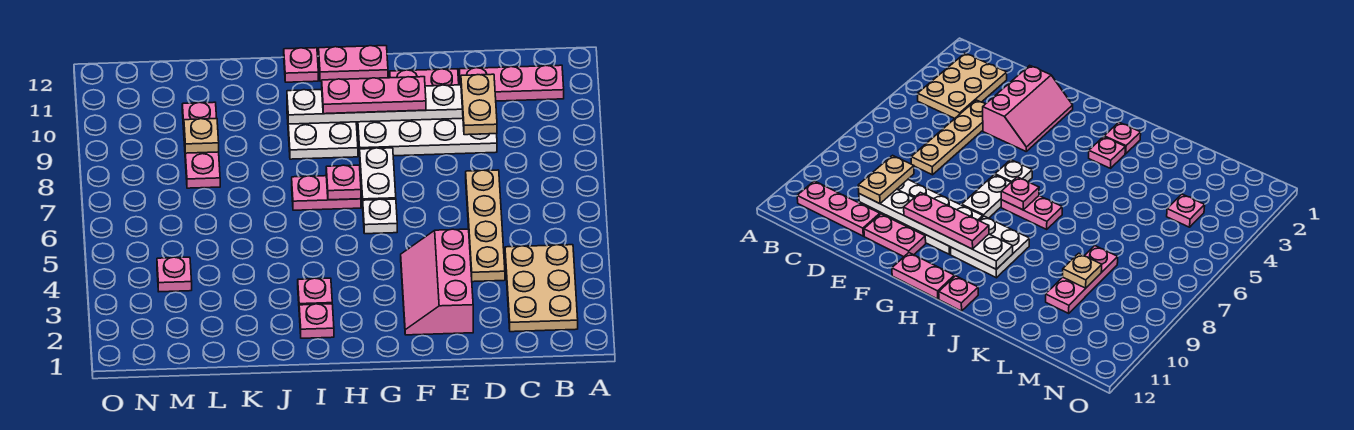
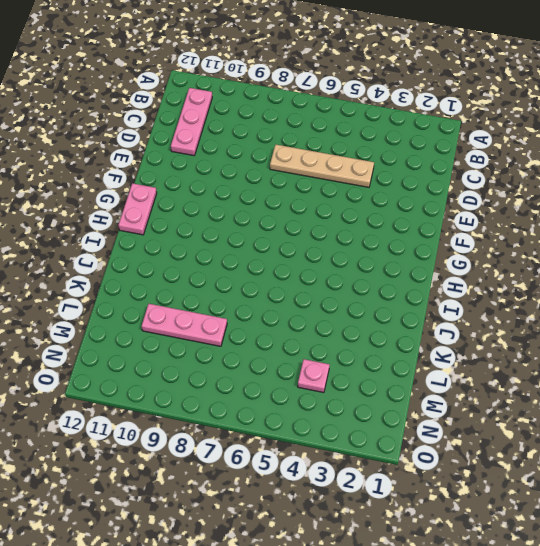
none -> tan plate B2:C4 level 1
none -> white plate D9:G10 level 1
none -> pink slope E2:F4 level 1 top E

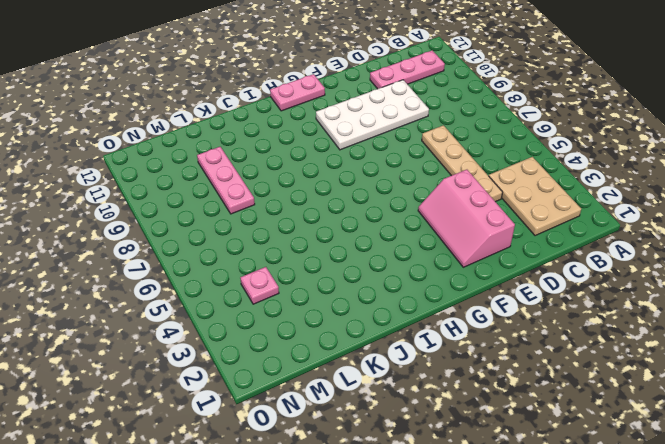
none -> pink plate E11:F11 level 1
none -> white plate G6 level 1
none -> white plate G7:G8 level 1

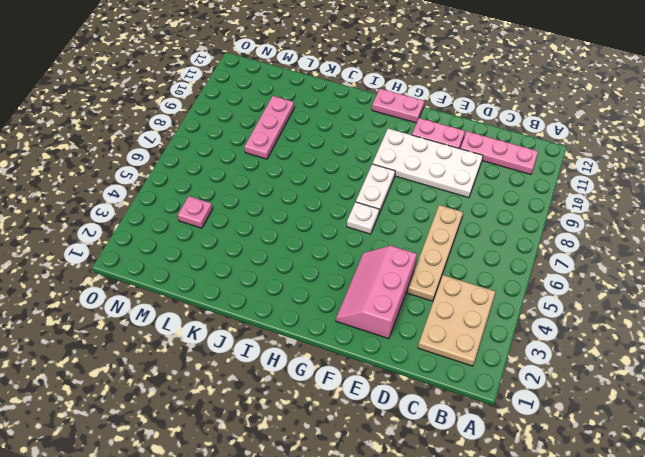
none -> pink plate H7:I7 level 1
none -> white plate H9:I10 level 1
none -> pink plate I2 level 1

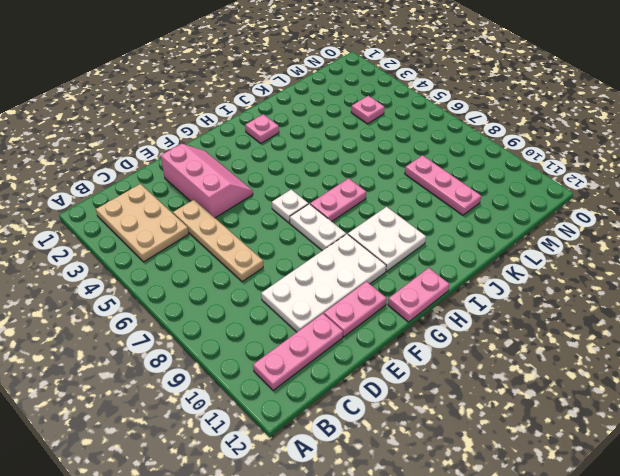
none -> pink plate I3 level 1
none -> pink plate I12 level 1
none -> white plate D10:I10 level 2

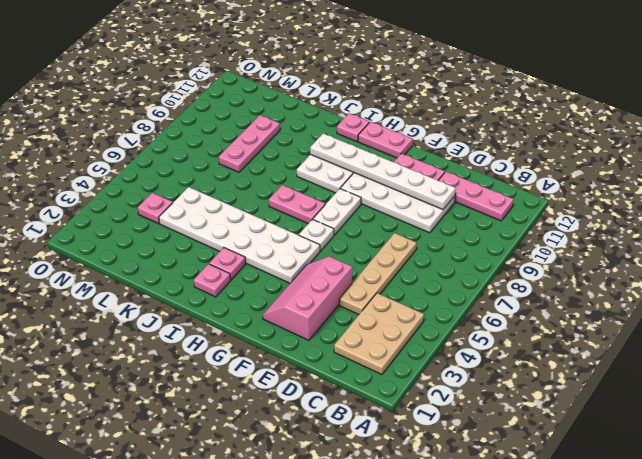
white plate G4:L5 level 1 -> none
none -> pink plate H7 level 2
none -> tan plate L9 level 2
none -> tan plate D9:D10 level 3

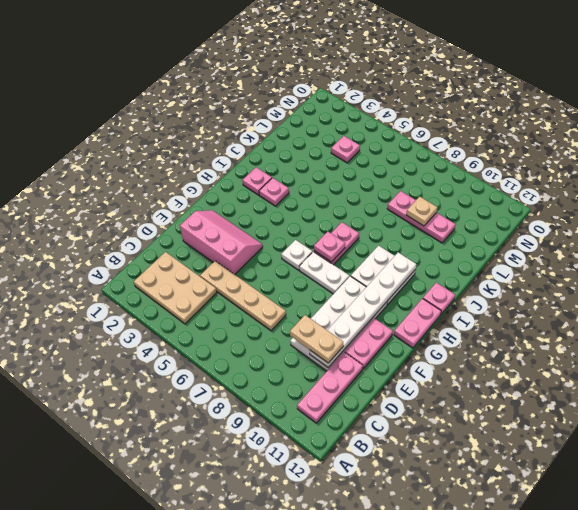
none -> pink plate F10:H10 level 3

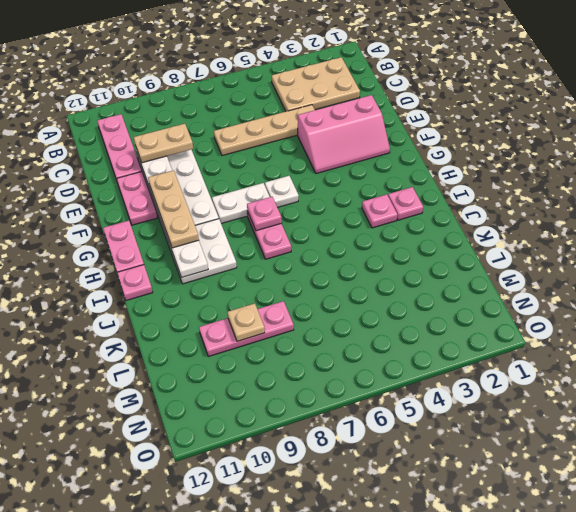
tan plate F10:H10 level 3 -> pink plate F10:H10 level 3
none -> pink plate M4 level 1

